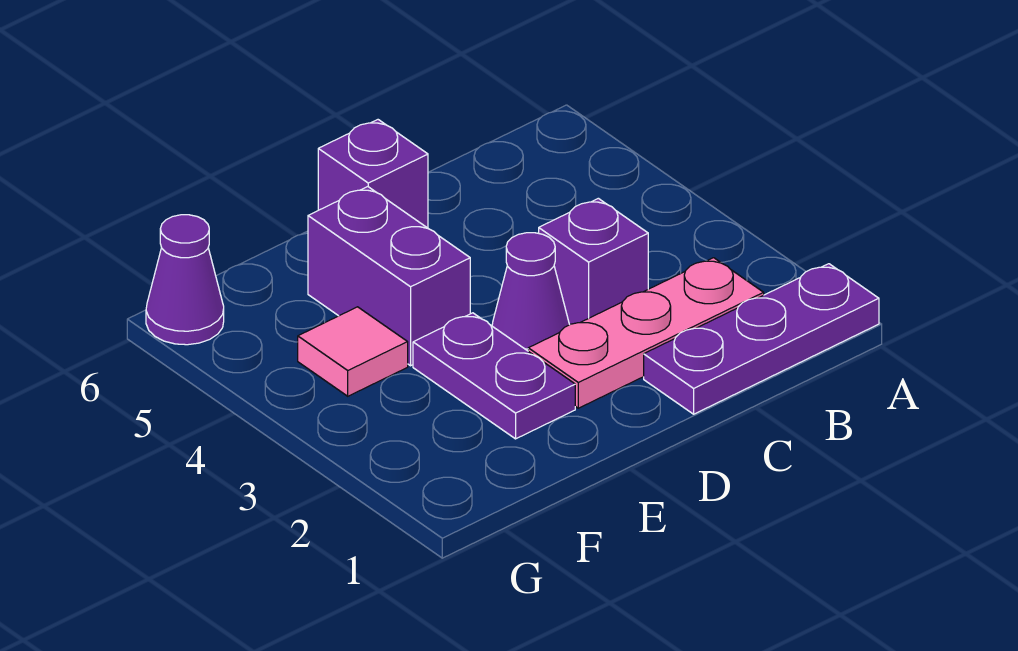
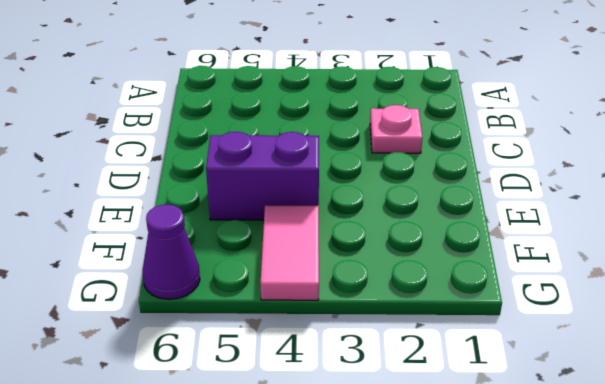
pink plate C2 level 1 -> pink plate B2:D2 level 1
pink tile F4:G4 level 1 -> pink tile F4 level 1
none -> purple plate A1:C1 level 1
none -> purple brick C3 level 1

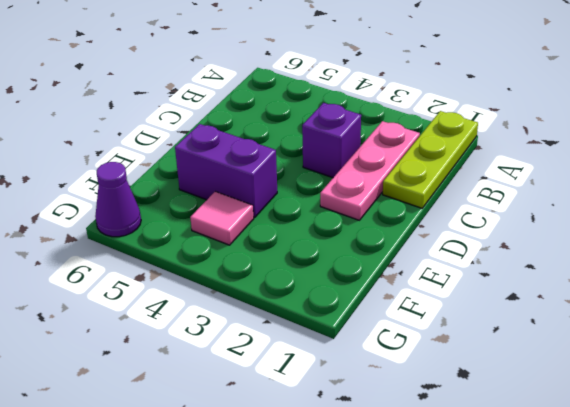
lime plate A1:C1 level 1 -> purple plate A1:C1 level 1
none -> purple cone D3 level 1
none -> purple brick D6 level 1

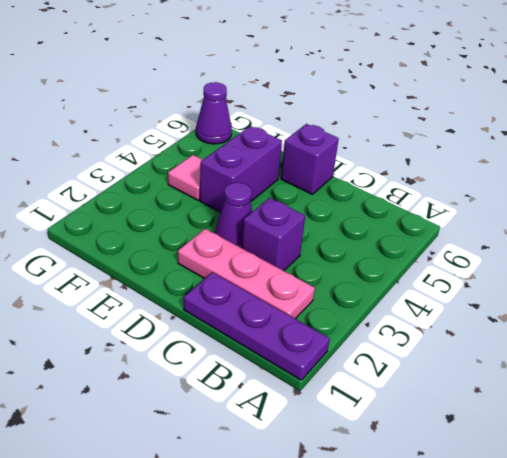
none -> purple plate E2:E3 level 1

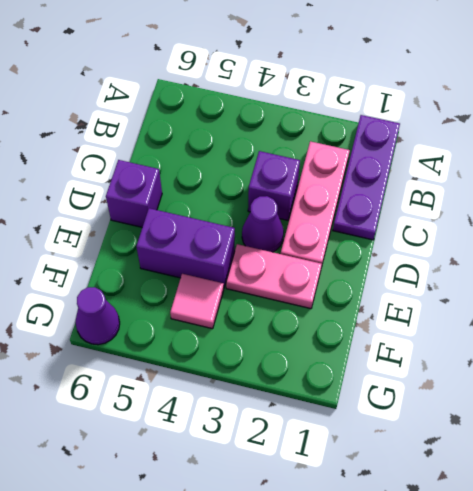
pink plate E2:E3 level 1 -> purple plate E2:E3 level 1

